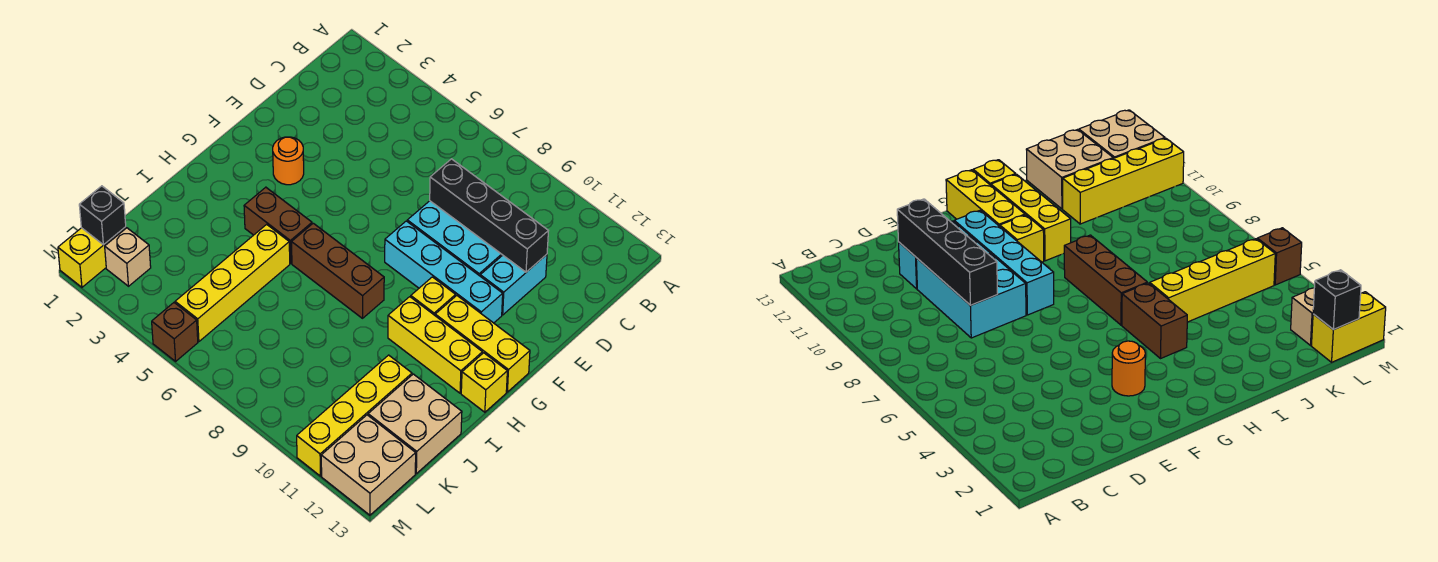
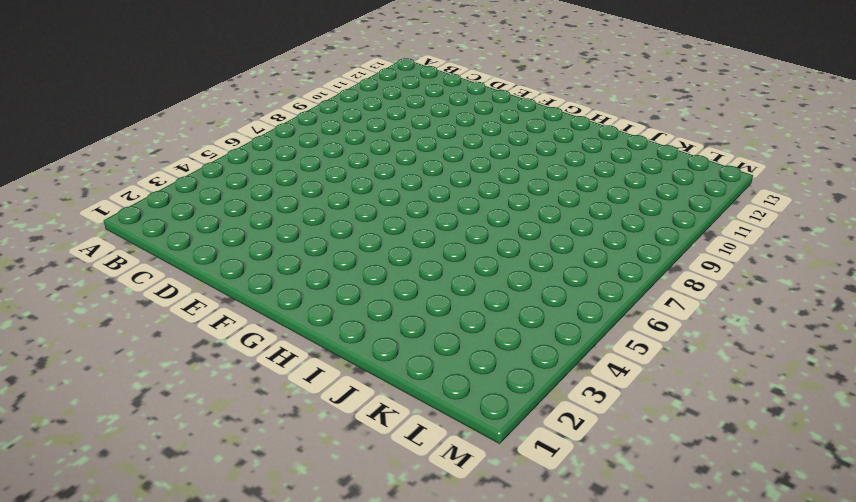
none -> cyan brick D8:E10 level 1
none -> cyan brick D11:E11 level 1
none -> orange round brick F3 level 1

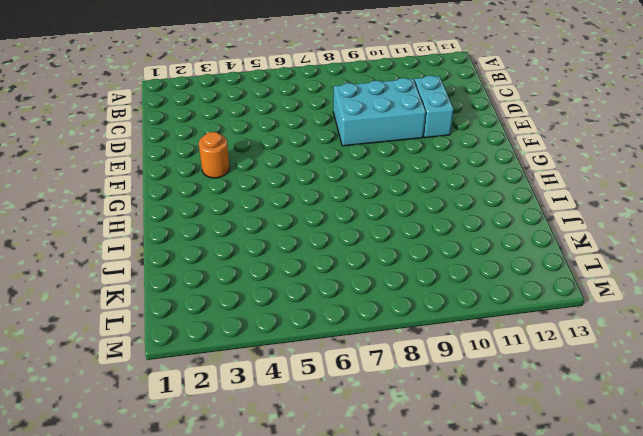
none -> cyan brick F8:F11 level 1
none -> yellow brick G10 level 1
none -> yellow brick G11:G13 level 1

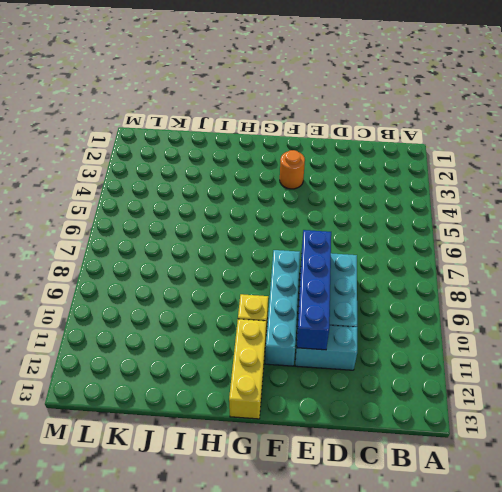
blue brick E8:E11 level 2 -> none
none -> brown brick H4:H5 level 1
none -> brown brick H6:H8 level 1
none -> yellow brick H10:H12 level 1

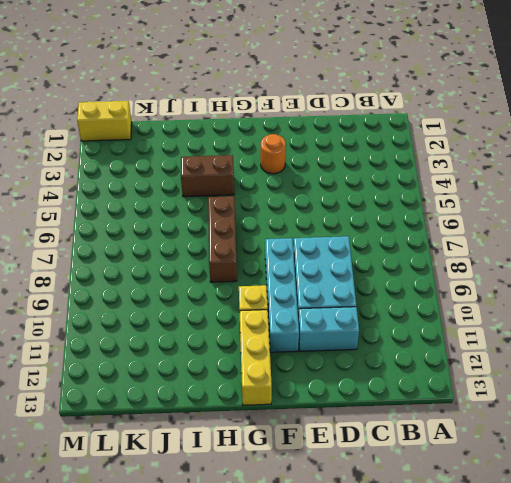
brown brick H4:I4 level 1 -> brown brick H4:H5 level 1
none -> yellow brick H10:H12 level 1
none -> yellow brick H13 level 1
none -> yellow brick I5:L5 level 1

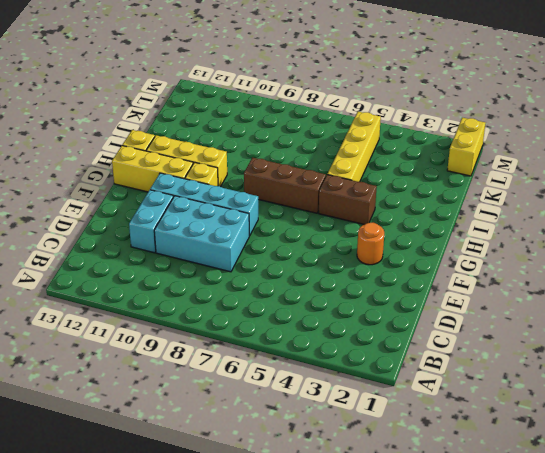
none -> yellow brick J11:M11 level 1
none -> tan brick J12:K13 level 1
none -> tan brick L2 level 1

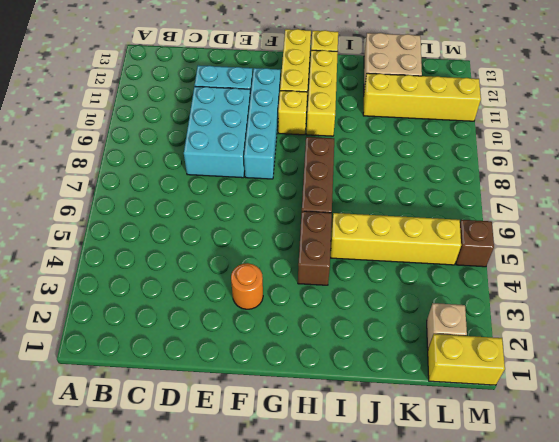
none -> tan brick L12:M13 level 1
none -> black brick D8:D11 level 2
none -> black brick L1 level 2

